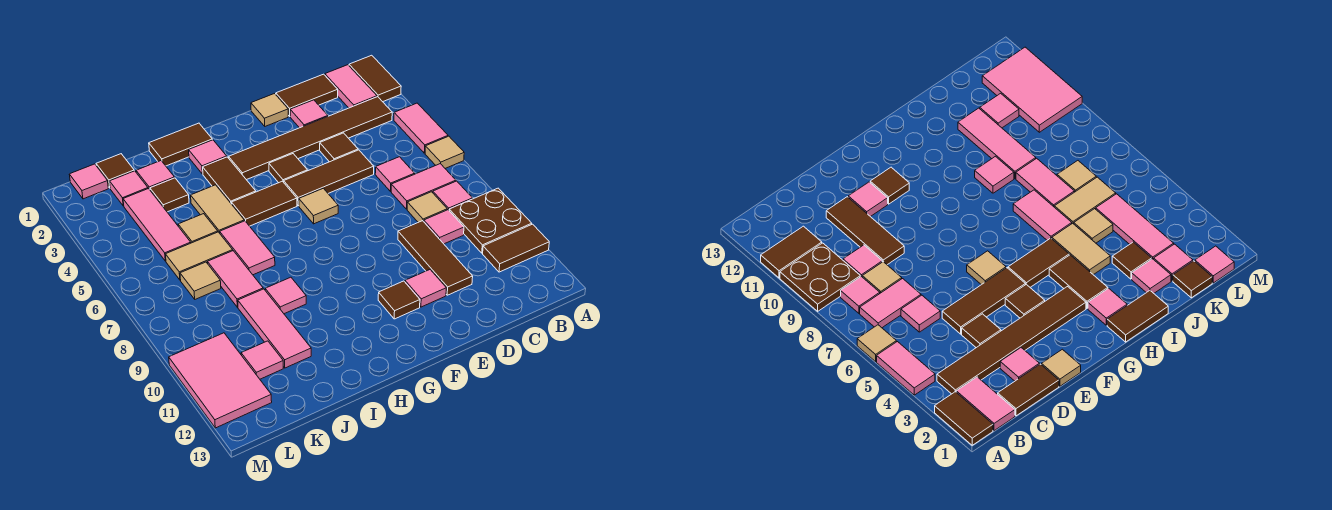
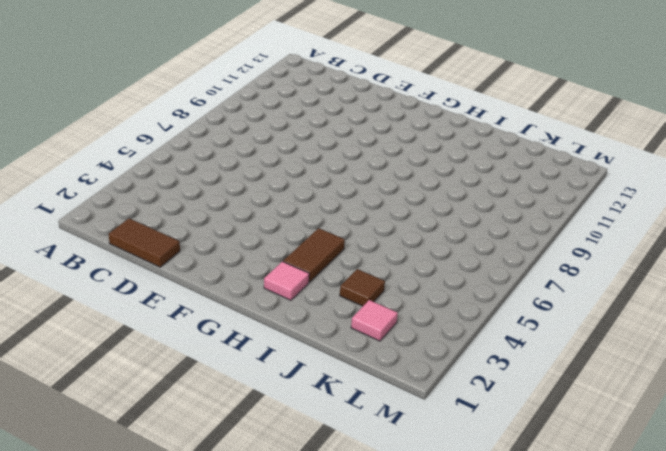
none -> brown tile A1:A2 level 1
none -> pink tile A4:A5 level 1
none -> tan tile A6 level 1
none -> brown plate A9:B10 level 1

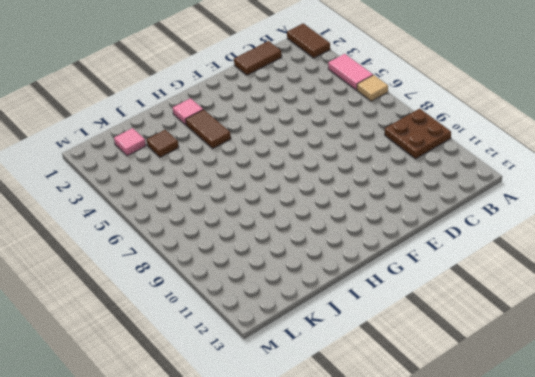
none -> brown tile A11:B11 level 1
none -> pink tile B1:B2 level 1
none -> brown tile B3:G3 level 1
none -> pink tile B7:C7 level 1

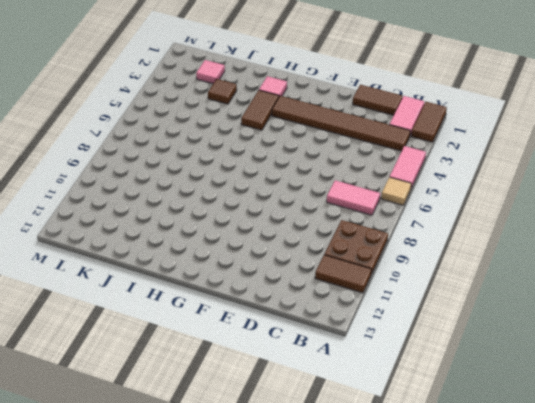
none -> pink tile B8 level 1
none -> pink tile C6 level 1
none -> tan tile C8 level 1
none -> pink tile C9 level 1

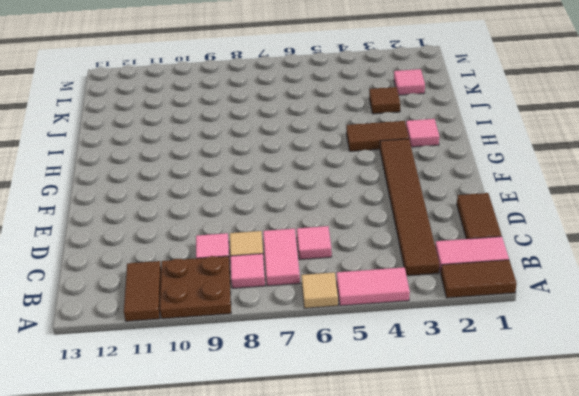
none -> pink tile D2 level 1
none -> brown tile D4 level 1
none -> brown tile D5:F5 level 1
none -> brown tile D9:D11 level 1

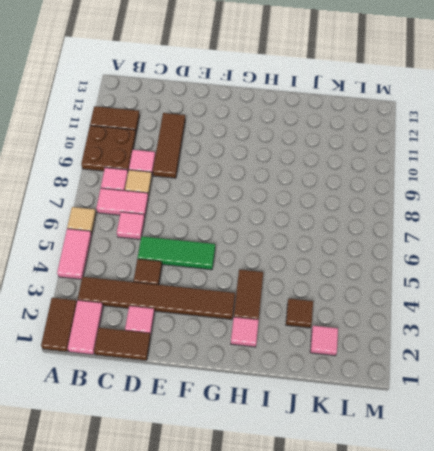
green tile D5:F5 level 1 -> brown tile D5:F5 level 1
none -> tan tile E1 level 1
none -> pink tile E11 level 1
none -> brown tile F4 level 1
none -> tan tile F6 level 1

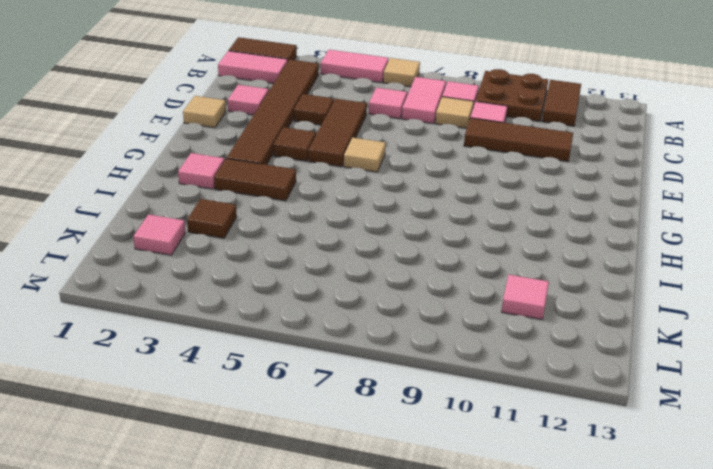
none -> brown tile C1:D1 level 1
none -> pink tile E11 level 1
none -> brown tile F11 level 1
none -> brown tile G5:H5 level 1

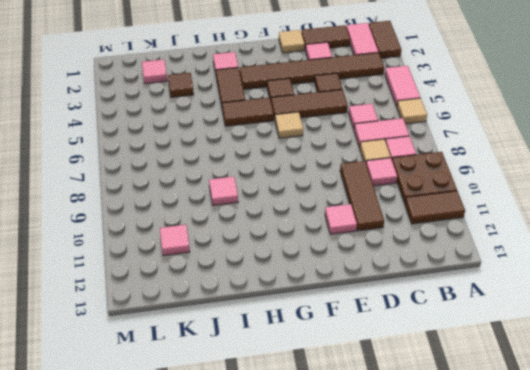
none -> brown tile F11 level 1
none -> brown tile H1:I1 level 1
none -> tan tile I4:I5 level 1
none -> pink tile I6:I7 level 1

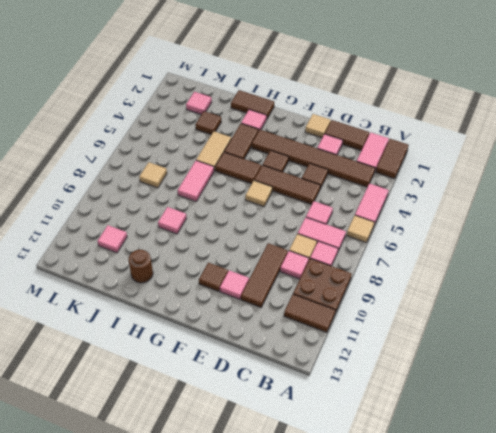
brown round brick I12 level 1 -> none
none -> pink tile J2 level 1
none -> tan tile J5 level 1
none -> tan tile J6:K6 level 1
none -> pink tile J7:J8 level 1

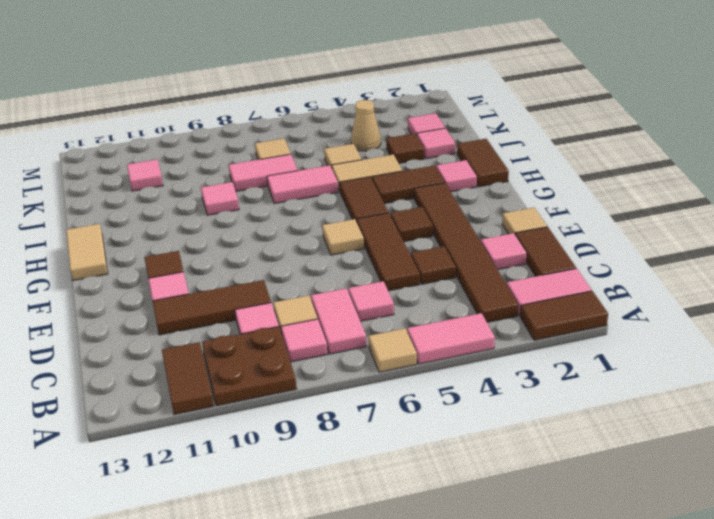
tan tile G13:H13 level 1 -> tan tile J6:K6 level 1
tan cone K4 level 1 -> pink tile K3:K5 level 1
none -> pink tile J9:J11 level 1
none -> brown tile K1 level 1
none -> pink tile L1 level 1
none -> pink tile L10:M12 level 1

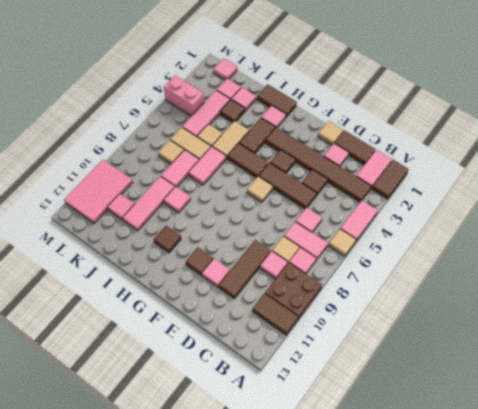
brown tile H11 level 1 -> brown tile K1 level 1
pink brick L4:M4 level 1 -> none

